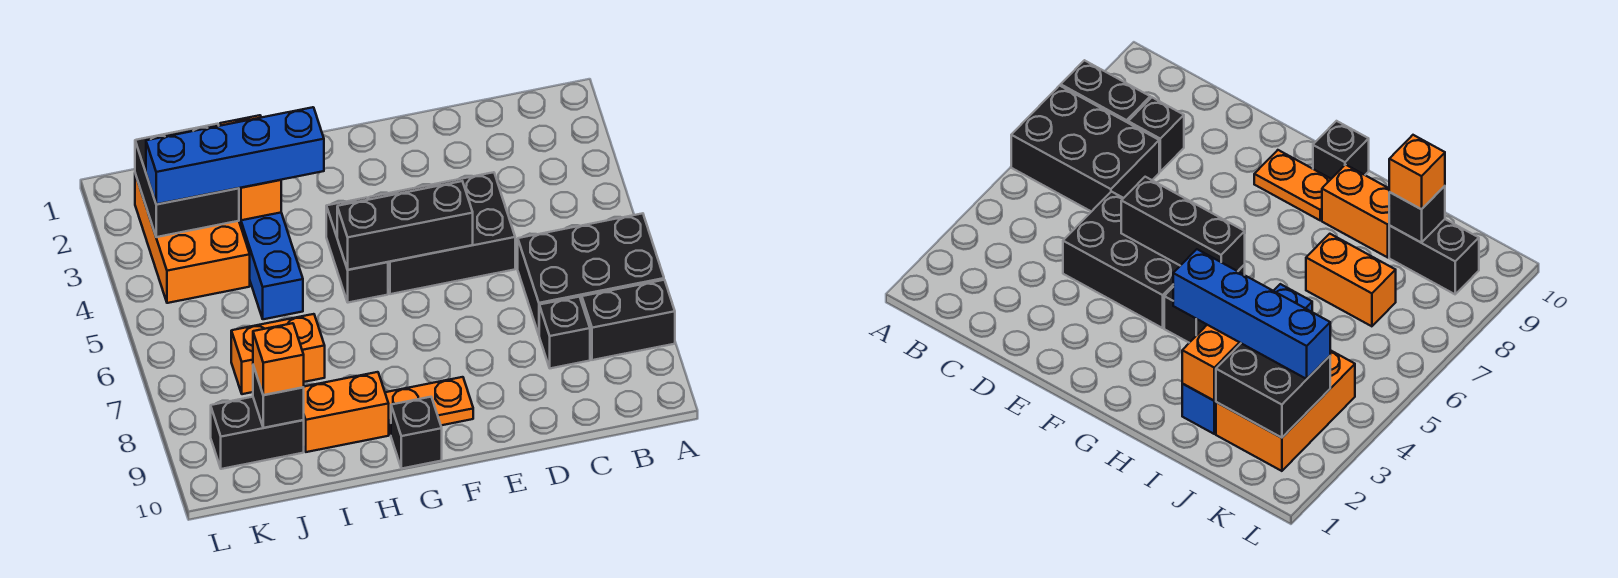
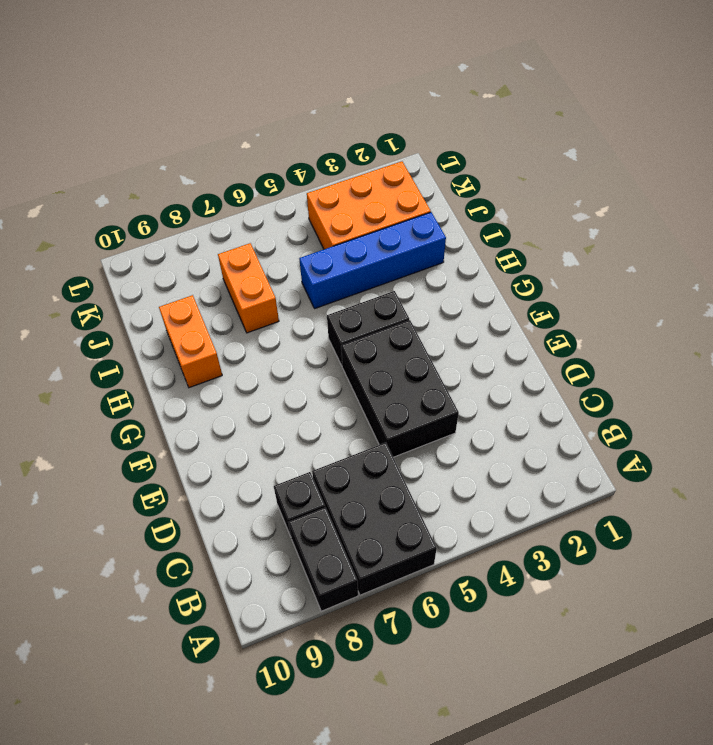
none -> orange plate F9:G9 level 1
none -> black brick G10 level 1
none -> black brick J9:K9 level 1

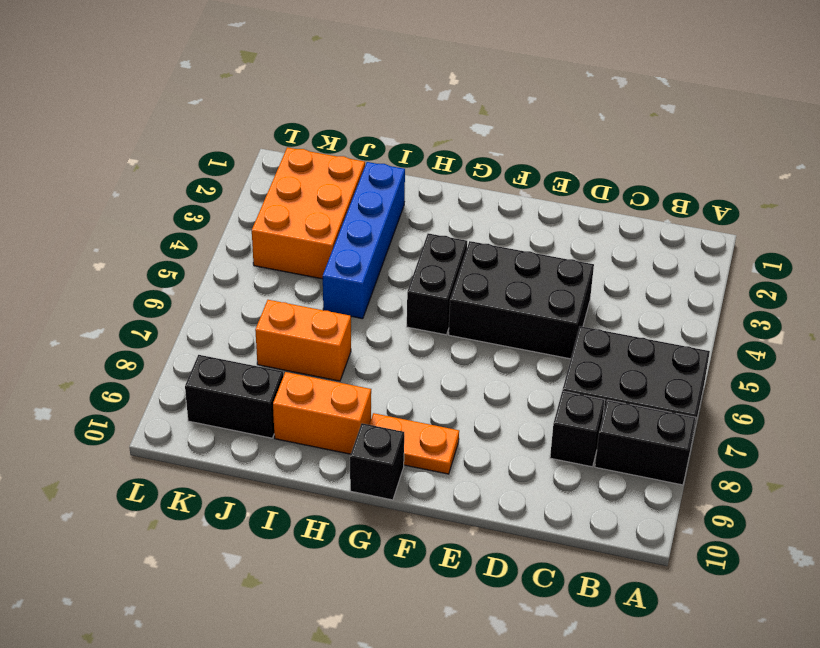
none -> black brick E5:G5 level 2
none -> orange brick I2:I3 level 2
none -> black brick J2:K3 level 2

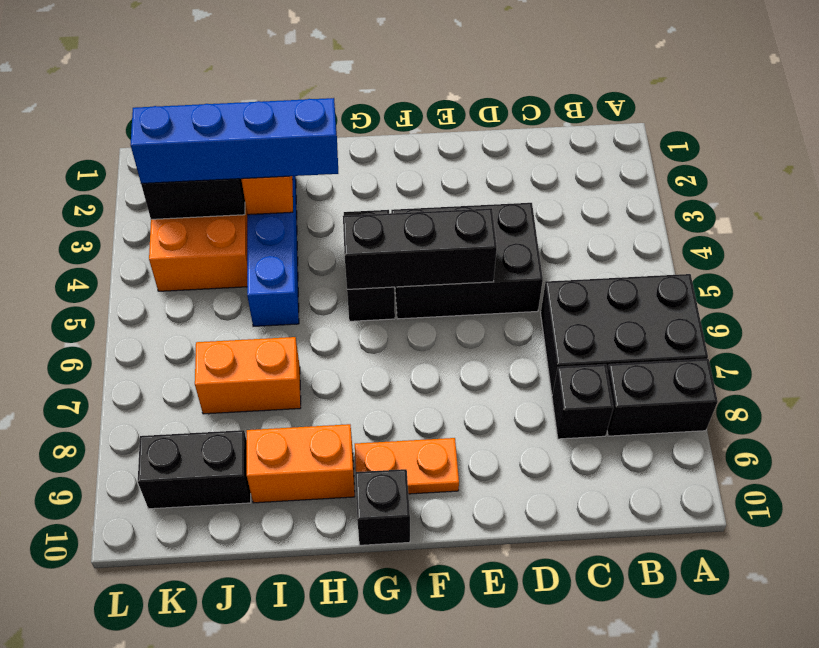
none -> black brick J9 level 2
none -> orange brick J9 level 3

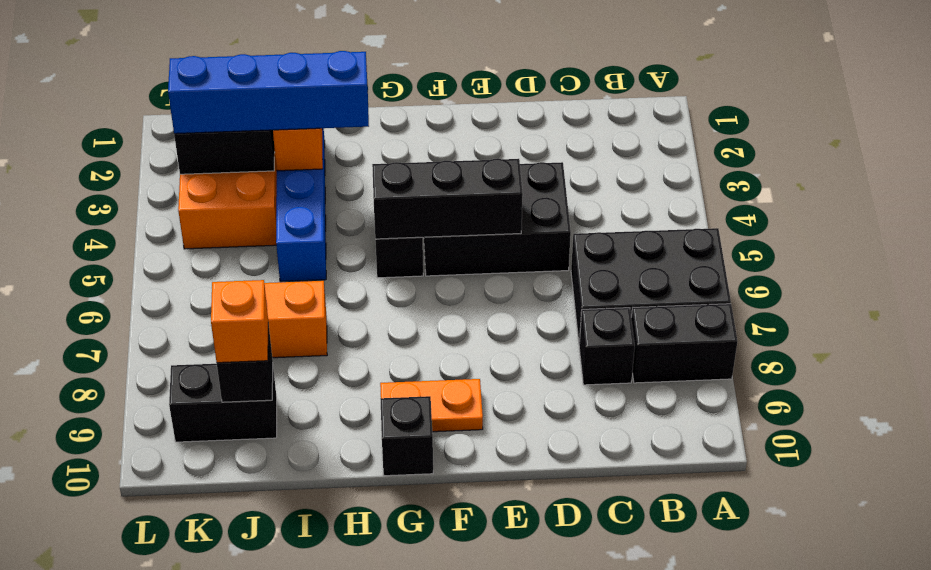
none -> orange brick H9:I9 level 1

